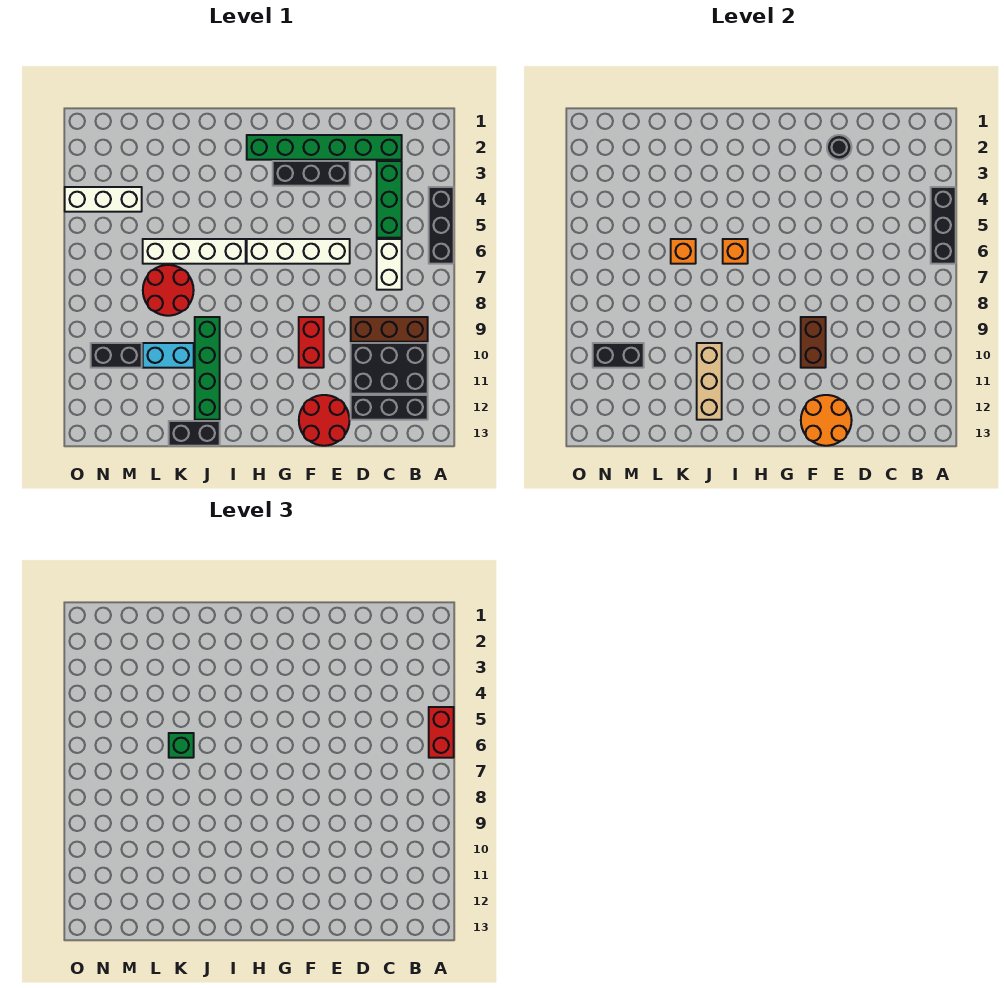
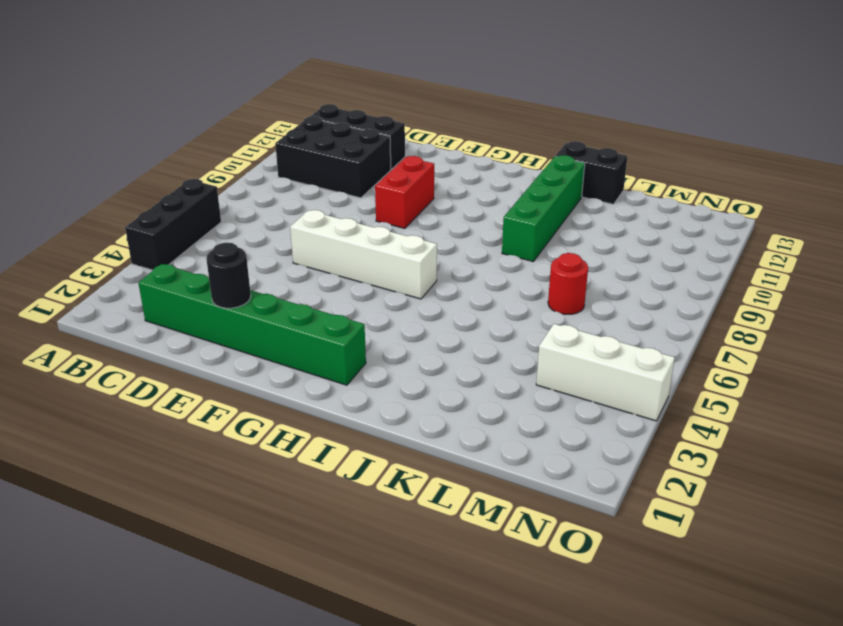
red round brick L7 level 1 -> red round brick K7:L8 level 1
none -> brown brick B9:D9 level 1
none -> green brick C3:C5 level 1
none -> white brick C6:C7 level 1

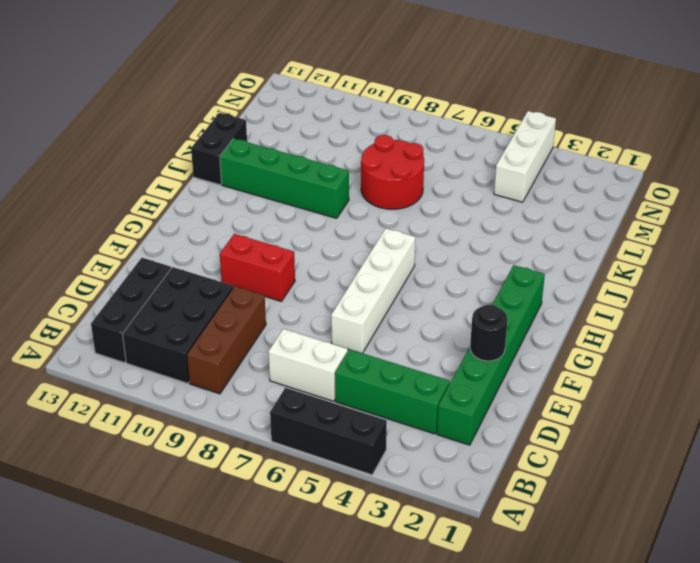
none -> black brick E3:G3 level 1
none -> red round brick E12:F13 level 1
none -> white brick I6:L6 level 1

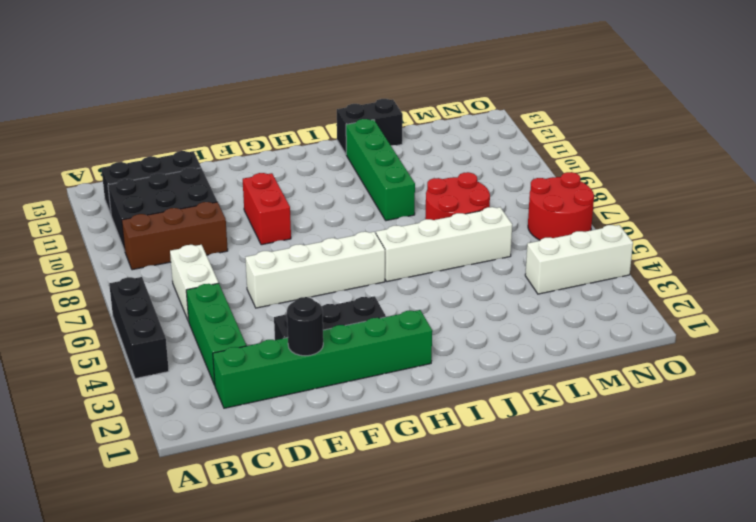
red round brick N6:O7 level 1 -> red round brick E12:F13 level 1
none -> cyan brick K10:L10 level 1
none -> black brick M10:N10 level 1
none -> black brick A4:A6 level 2

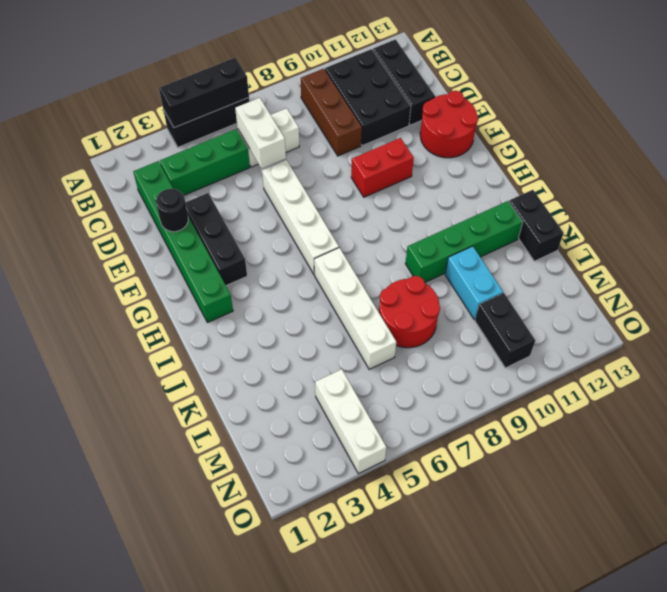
white brick C6:D6 level 2 -> none
none -> orange round brick E12:F13 level 2
none -> brown brick F9:F10 level 2
none -> orange brick I6 level 2

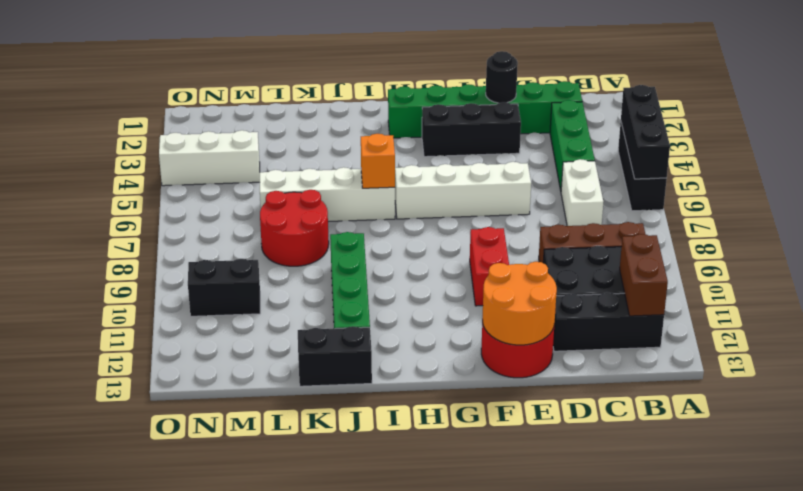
brown brick B11:B12 level 2 -> brown brick F9:F10 level 2
none -> cyan brick K10:L10 level 1
none -> tan brick J10:J12 level 2
none -> orange brick K6 level 2

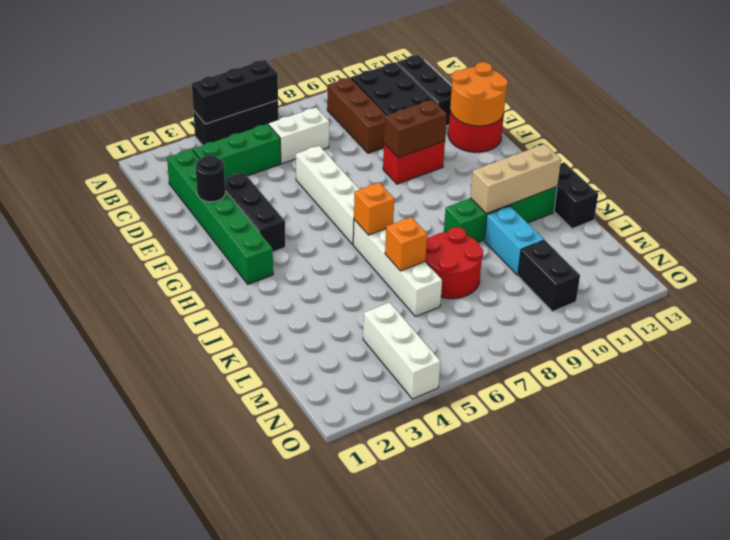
none -> black brick M10:N10 level 2
none -> red brick A5:A6 level 3
none -> green brick K6 level 3

